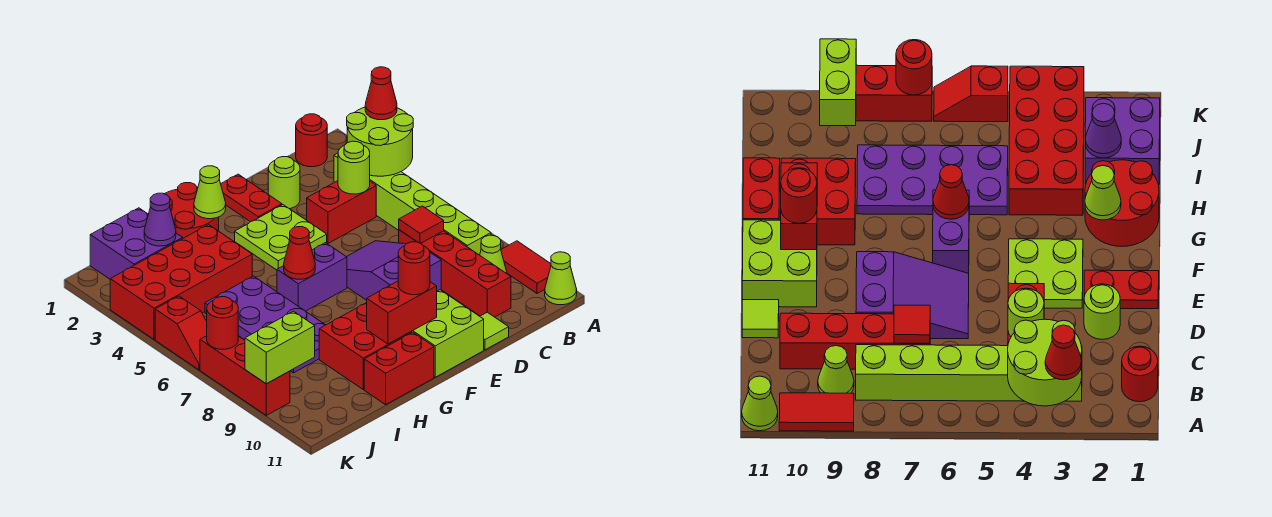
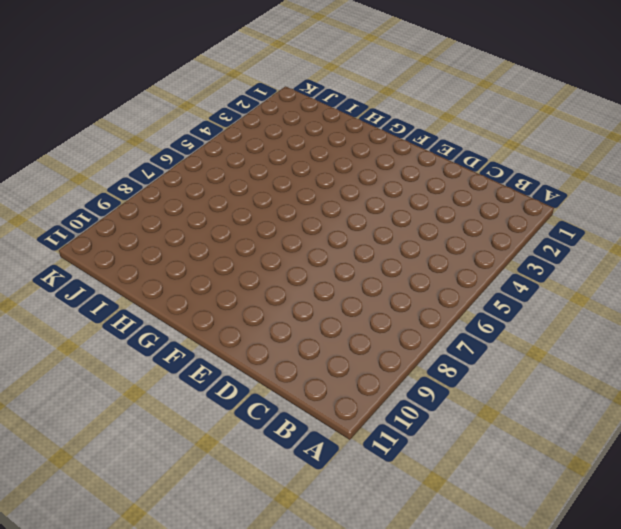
none -> red tile A9:A10 level 1
none -> lime cone A11 level 1
none -> red round brick B1 level 1
none -> lime brick B3:B8 level 1

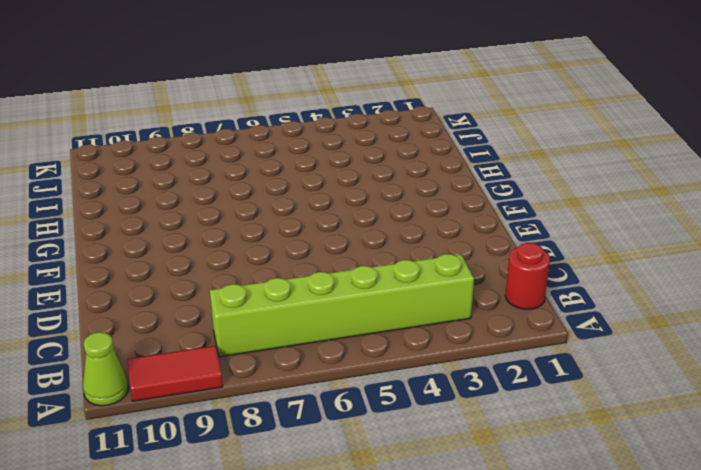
none -> lime cone B9 level 1
none -> red brick C4:D4 level 1
none -> red brick C7:C10 level 1
none -> lime round brick D2 level 1

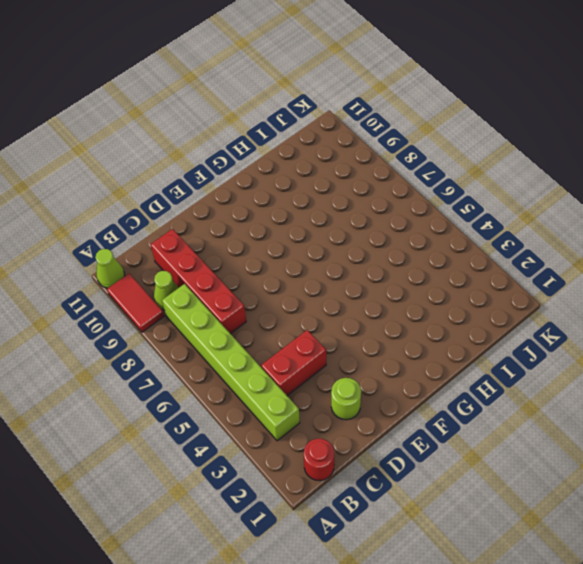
none -> purple slope D6:E8 level 1 top 8
none -> lime tile D11 level 1
none -> red plate E1:E2 level 1
none -> lime plate E3:F4 level 1

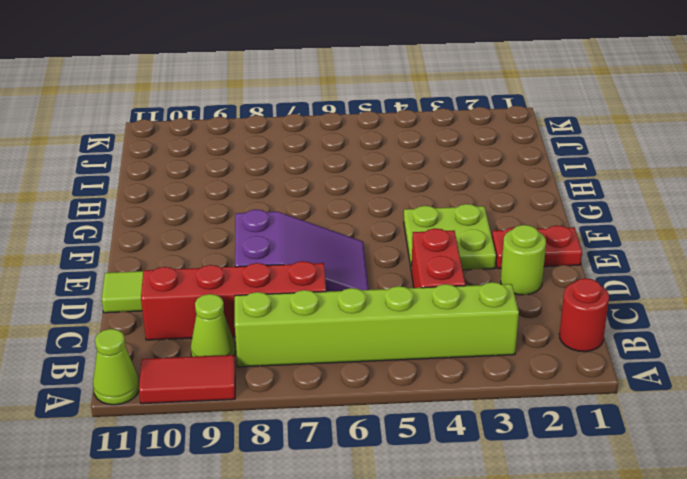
none -> lime brick E10:F11 level 1
none -> purple brick F6:G6 level 1
none -> red round brick G1:H2 level 1
none -> red brick G9:H10 level 1

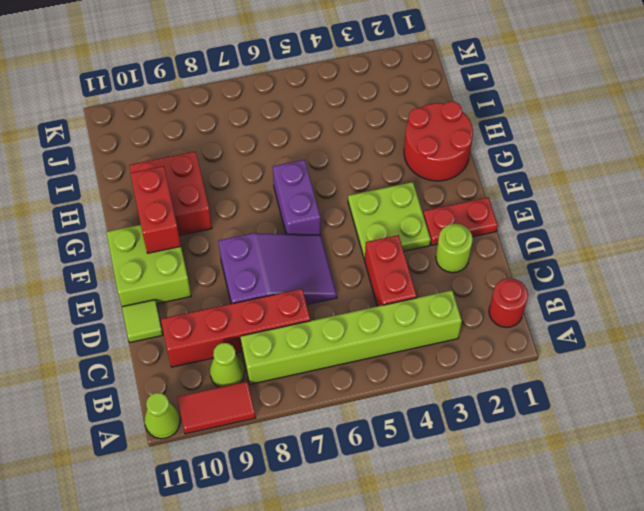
none -> red brick G11:H11 level 1
none -> red brick H3:K4 level 1
none -> purple plate H5:I8 level 1
none -> purple brick I1:J2 level 1

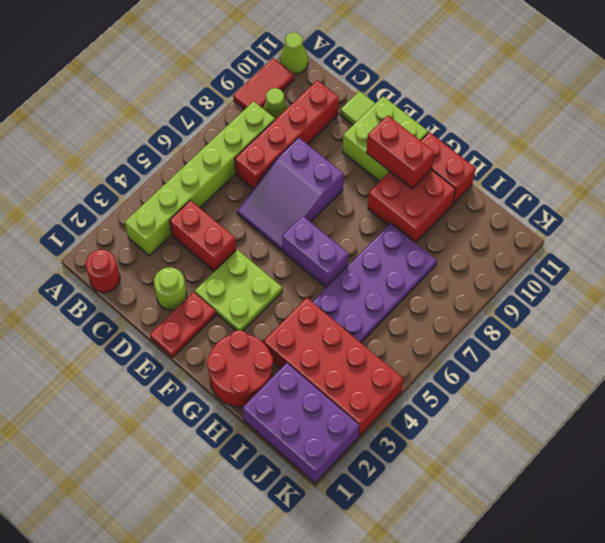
purple brick I1:K2 level 1 -> purple brick I1:J2 level 1
none -> red slope K5:K6 level 1 top 5
none -> red brick K7:K9 level 1
none -> lime round brick A3:B4 level 2
none -> lime round brick C4 level 2

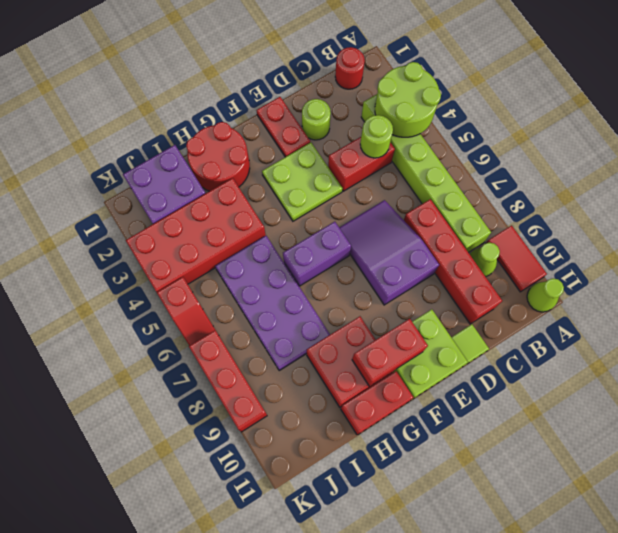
none -> red tile C7 level 2
none -> lime cone G2 level 2
none -> red cone G6 level 2
none -> purple cone I2 level 2

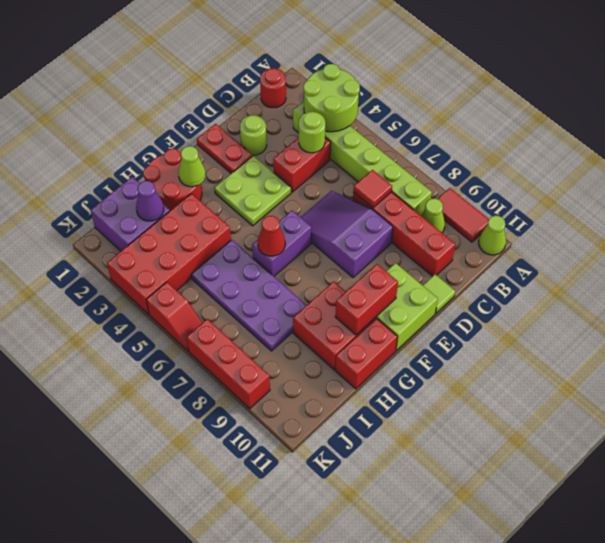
none -> lime brick J9:K9 level 2
none -> red round brick K7 level 2
none -> red cone A3 level 3
none -> red round brick F10 level 3

